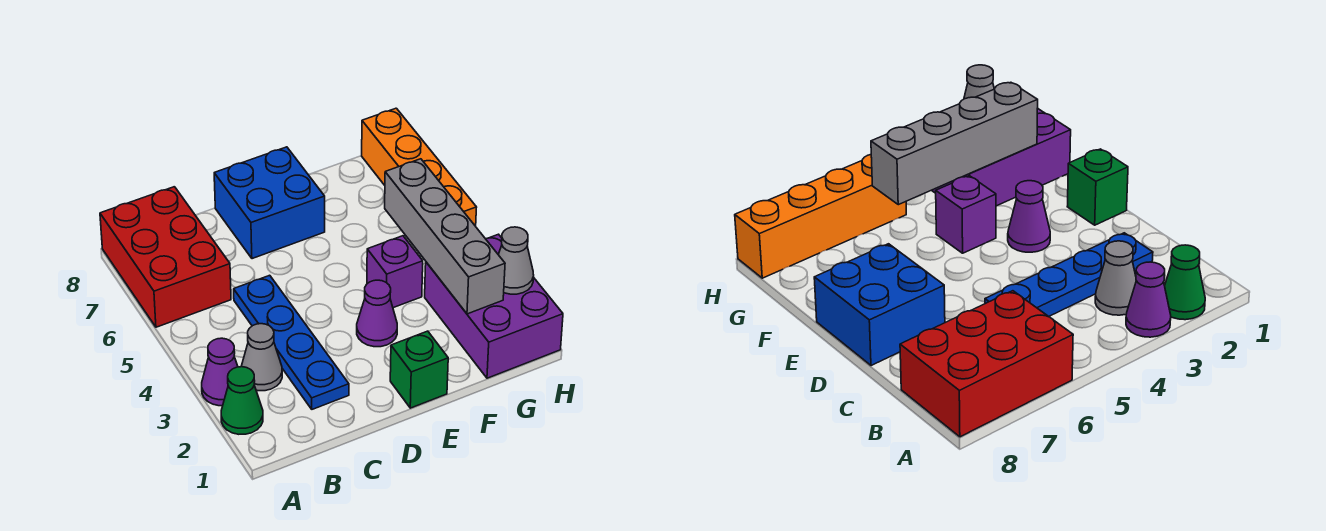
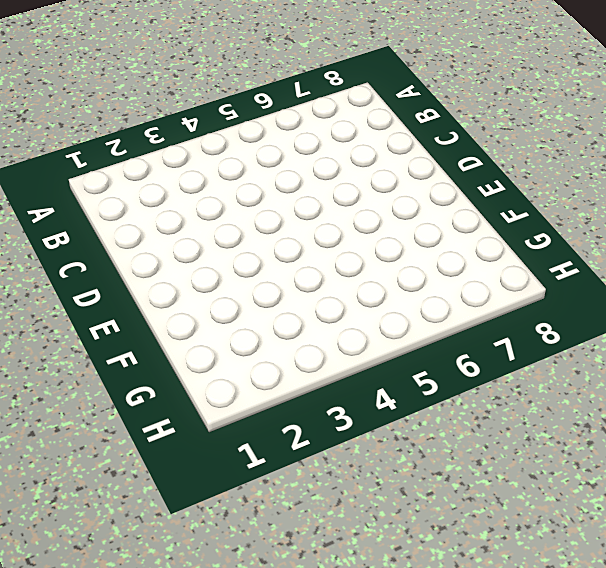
none -> green cone A2 level 1
none -> purple cone A3 level 1
none -> red brick A6:B8 level 1

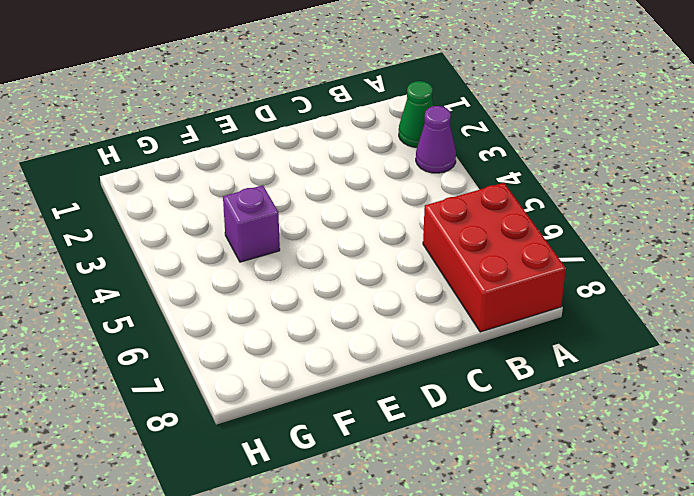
none -> grey cone B3 level 1
none -> blue plate C2:C5 level 1
none -> blue brick D7:E8 level 1

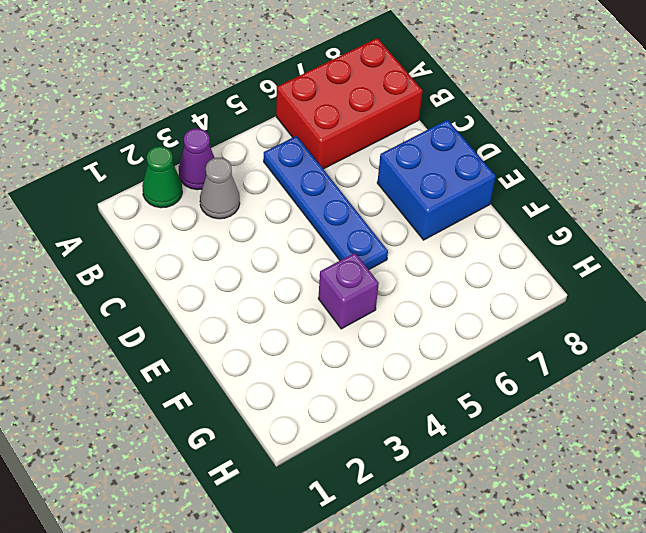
blue plate B5:E5 level 1 -> blue plate C2:C5 level 1
none -> green brick E1 level 1
none -> purple cone E3 level 1
none -> purple brick G1:H3 level 1

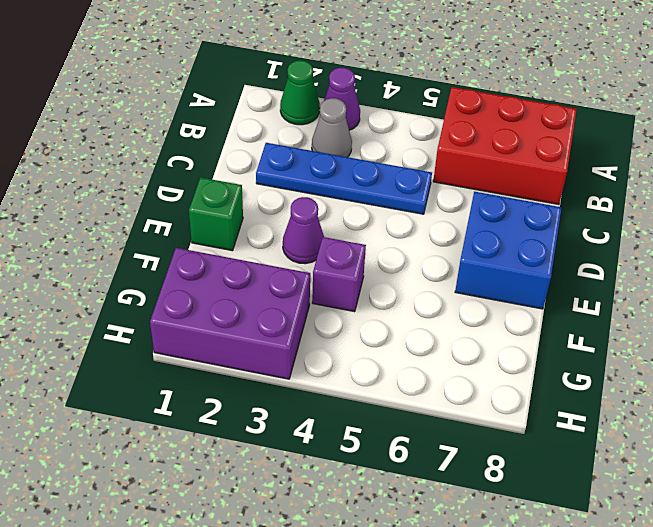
none -> orange brick H5:H8 level 1
none -> grey brick G2:G5 level 2
none -> grey cone H2 level 2

